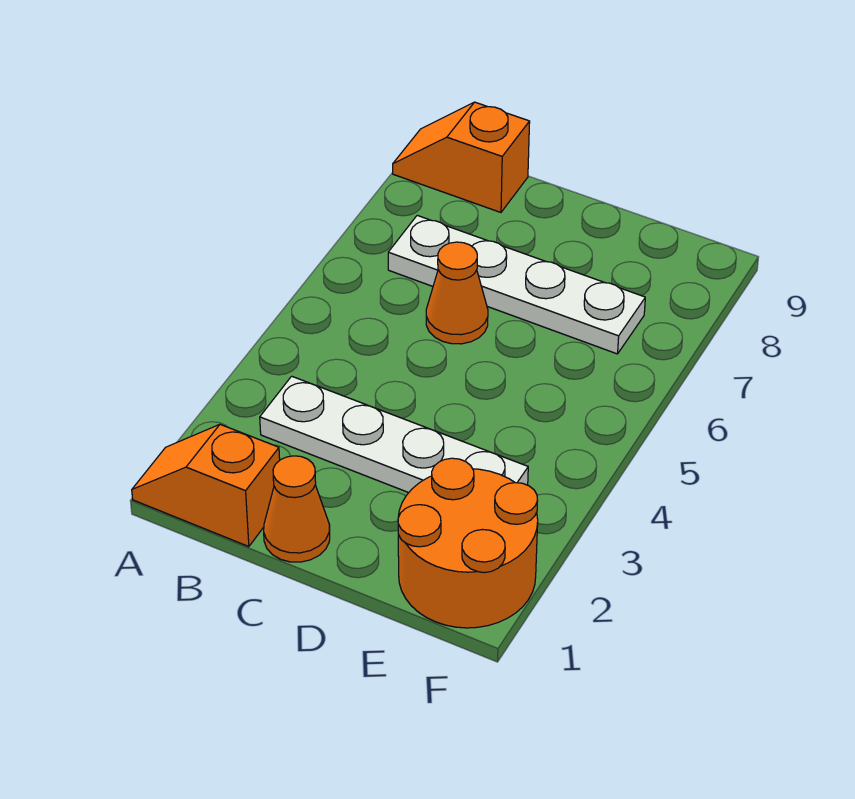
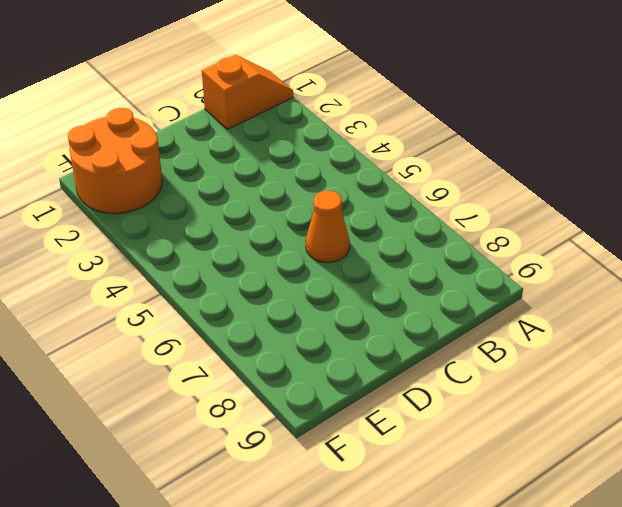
none -> orange slope A9:B9 level 1 top B
none -> white plate B3:E3 level 1

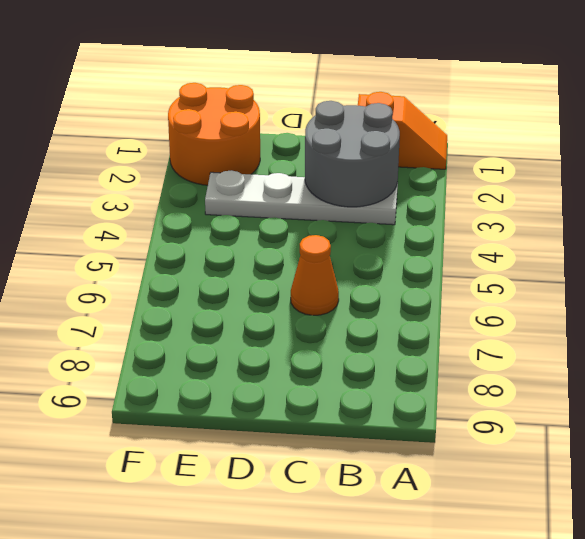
grey round brick B2:C3 level 2 -> none
none -> orange slope A9:B9 level 1 top B
none -> white plate B7:E7 level 1

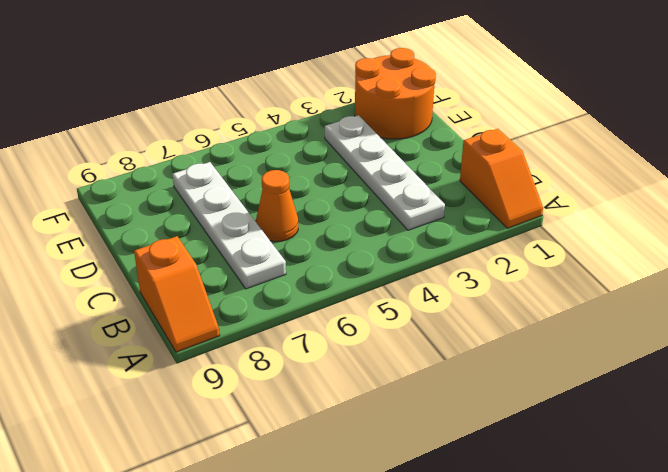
none -> orange cone C1 level 1

